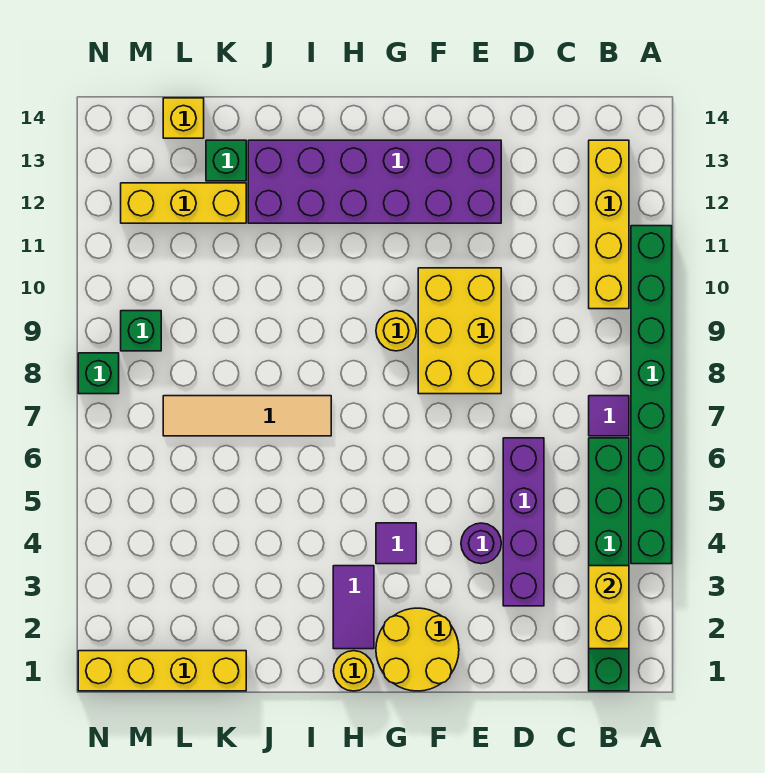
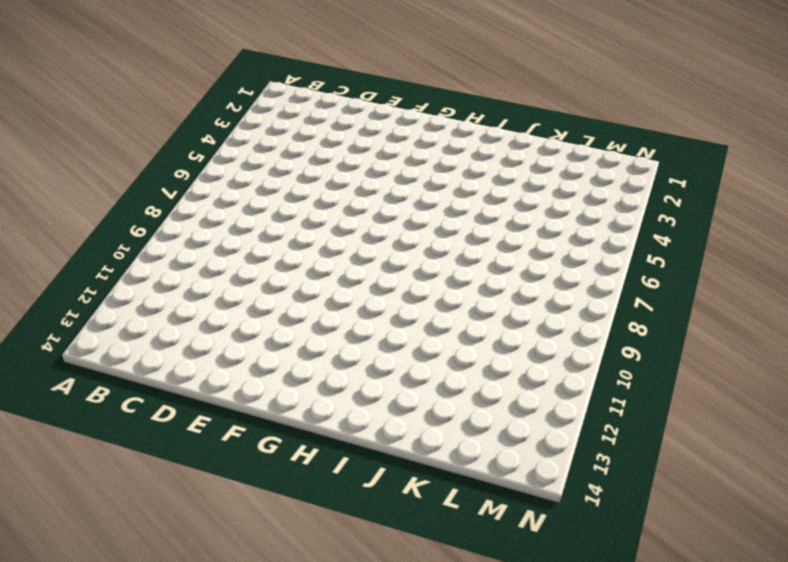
none -> green brick A4:A11 level 1
none -> green brick B1:B6 level 1
none -> purple tile B7 level 1

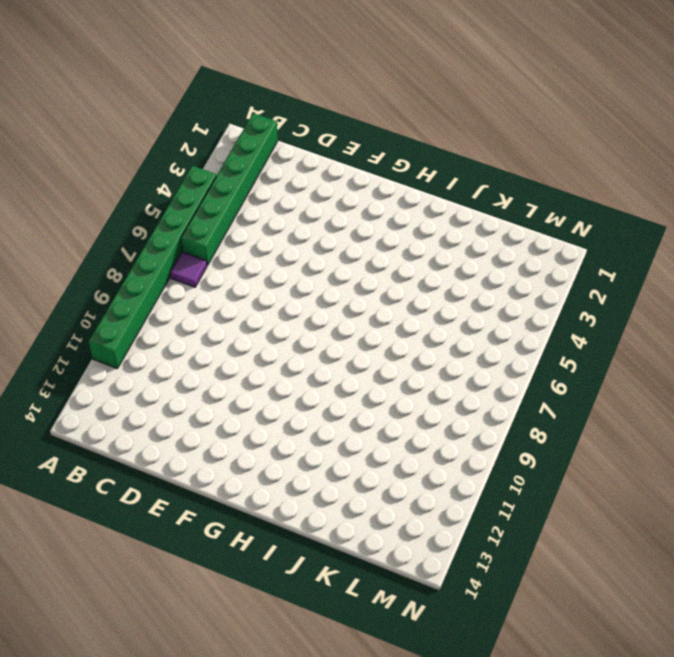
none -> yellow brick B10:B13 level 1
none -> purple brick D3:D6 level 1
none -> purple round brick E4 level 1

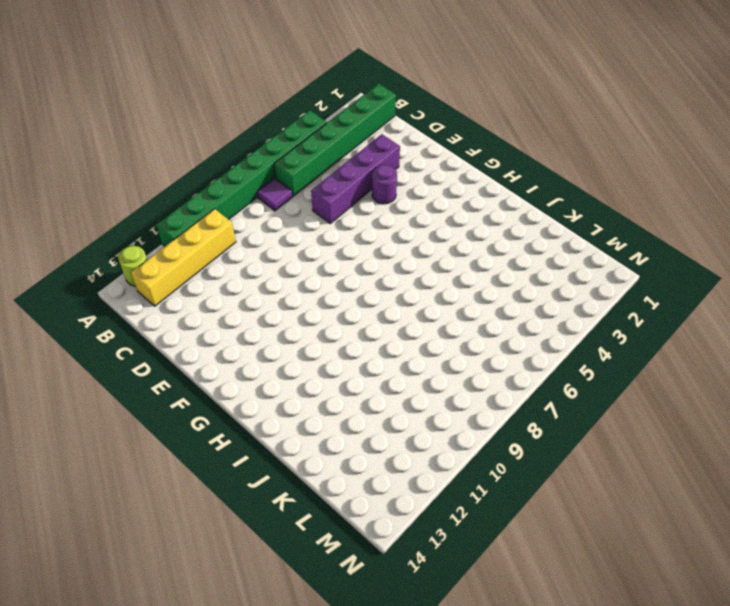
lime round brick A13 level 1 -> none
none -> yellow brick E8:F10 level 1
none -> purple brick E12:J13 level 1
none -> yellow round brick F1:G2 level 1

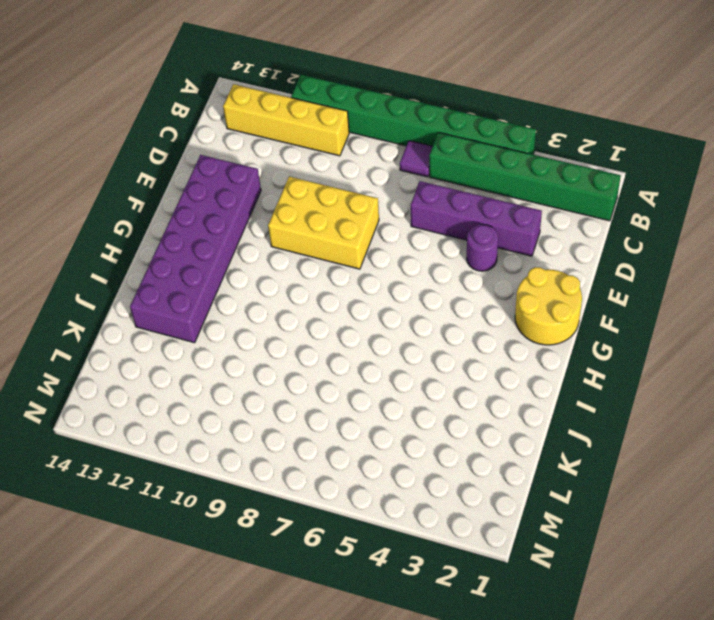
none -> purple tile G4 level 1
none -> yellow round brick G9 level 1
none -> yellow round brick H1 level 1

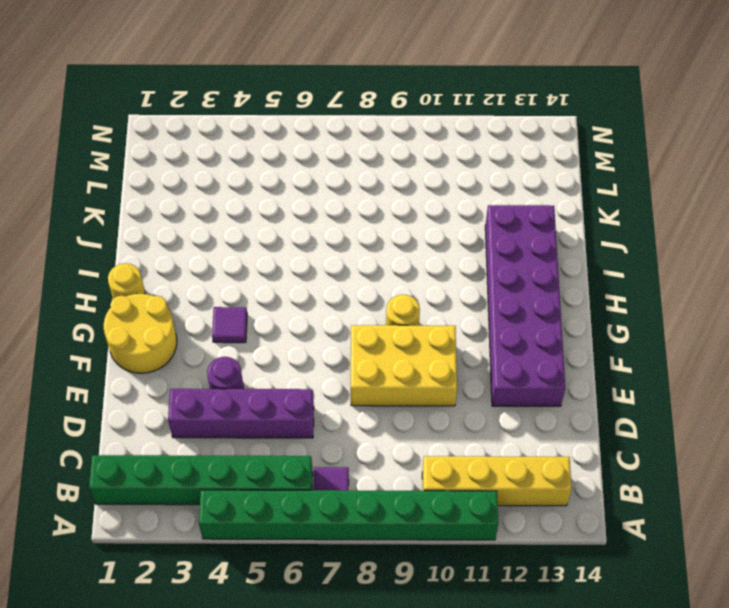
none -> purple tile H2:H3 level 1
none -> tan tile I7:L7 level 1
none -> yellow brick K1:N1 level 1

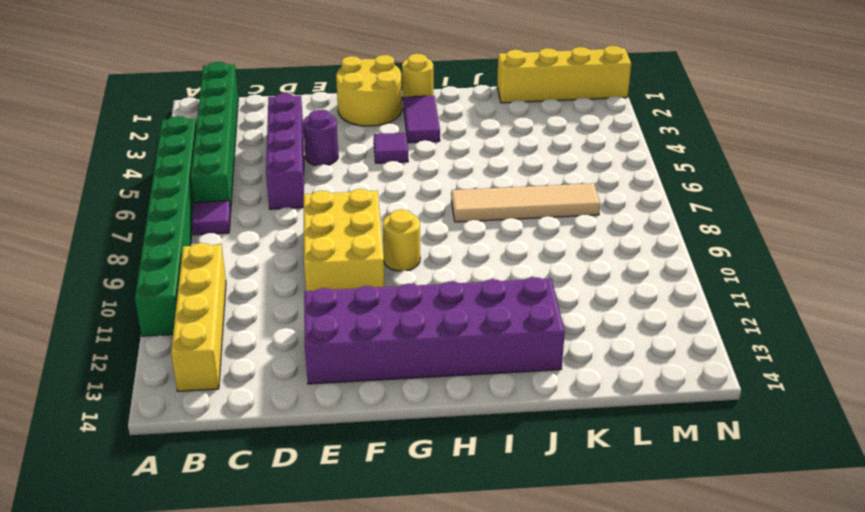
none -> yellow brick K12:M12 level 1
none -> green brick K13 level 1
none -> yellow brick L14 level 1

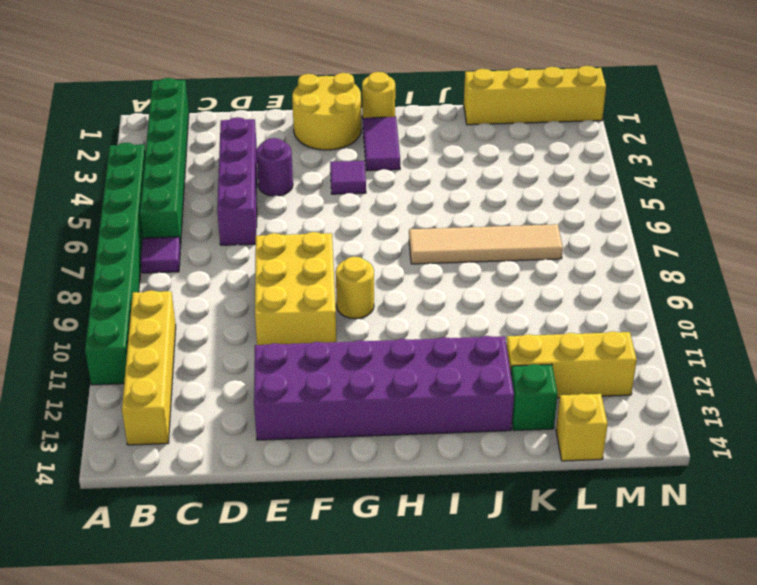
none -> green brick M9 level 1
none -> green brick N8 level 1
none -> yellow brick B2:B3 level 2

